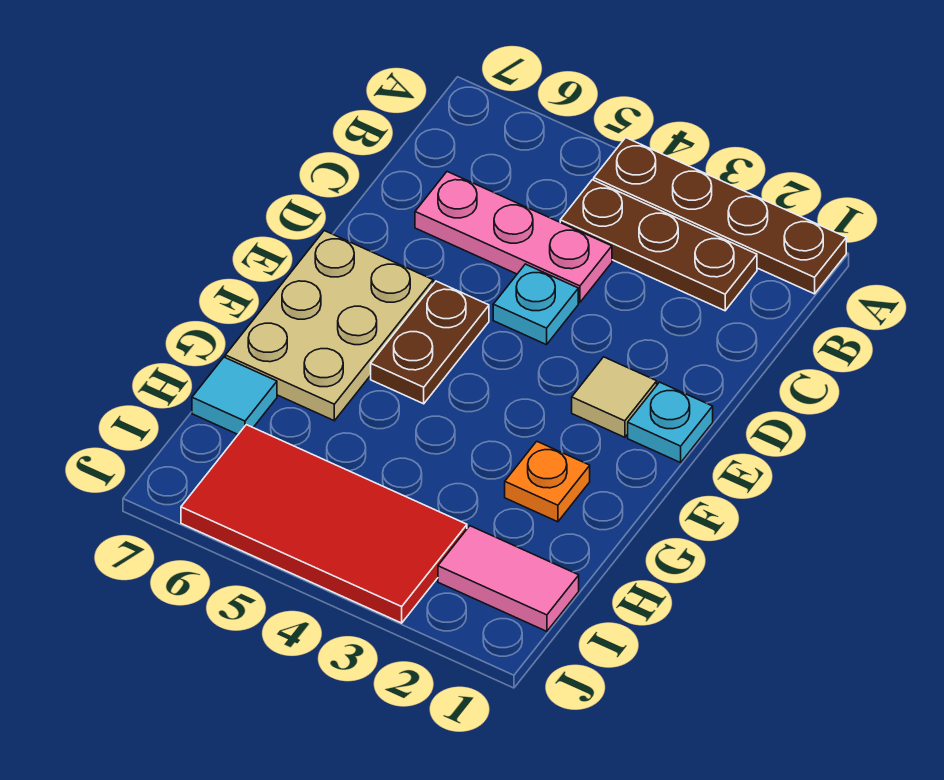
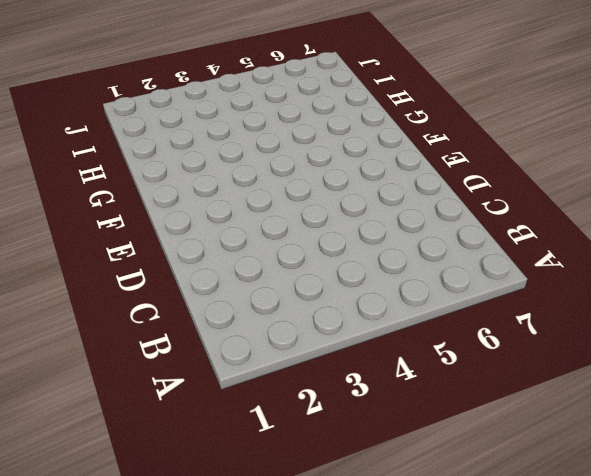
none -> brown plate A1:A4 level 1
none -> brown plate B2:B4 level 1
none -> pink plate C4:C6 level 1

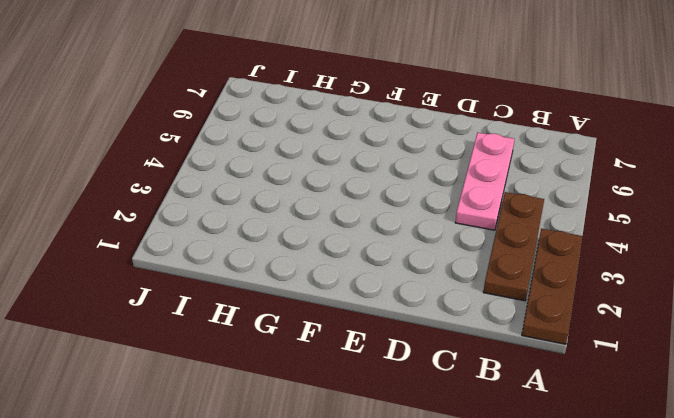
brown plate A1:A3 level 1 -> brown plate A1:A4 level 1
none -> cyan plate D4 level 1
none -> cyan plate E1 level 1
none -> tan tile E2 level 1

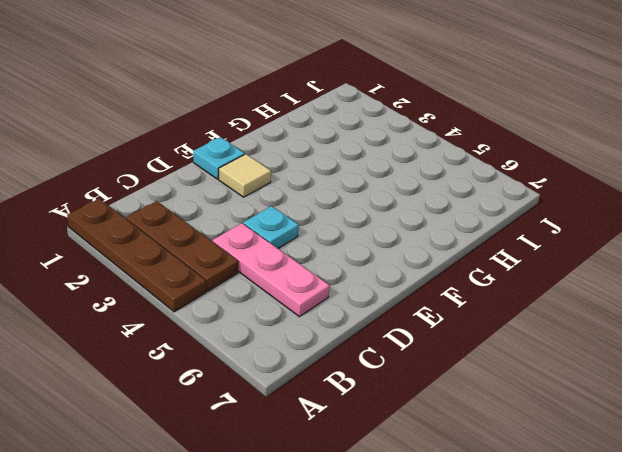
none -> brown plate E5:F5 level 1
none -> tan plate E6:G7 level 1
none -> orange plate G2 level 1

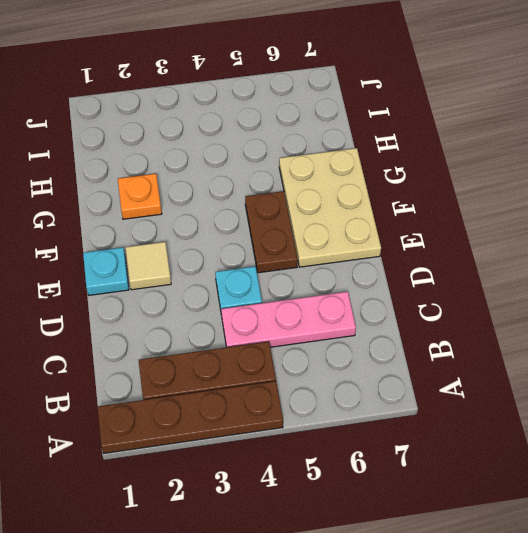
none -> cyan tile H7 level 1
none -> pink tile I1:I2 level 1
none -> red tile I3:J6 level 1

